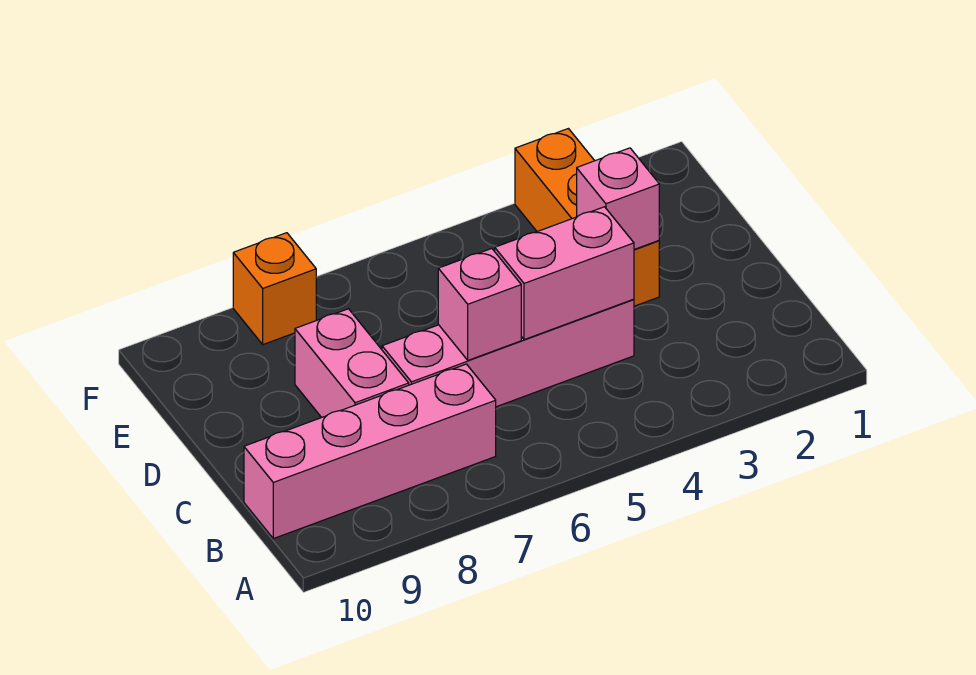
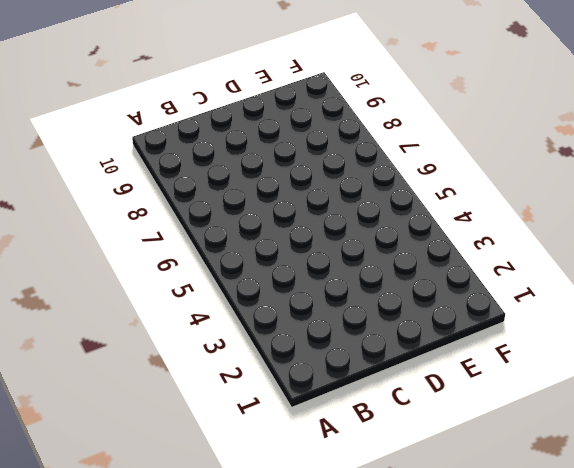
none -> pink brick B7:B10 level 1
none -> pink brick C4:C7 level 1

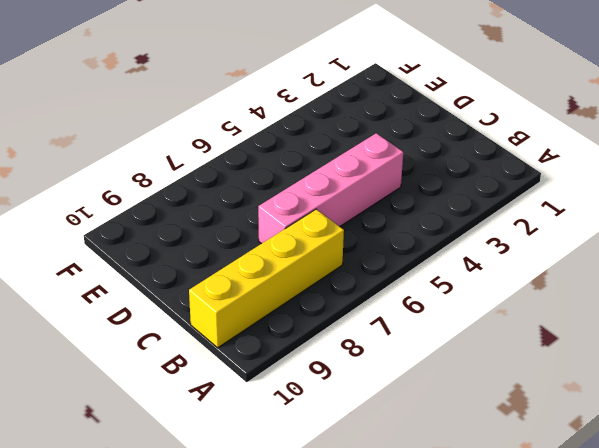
yellow brick B7:B10 level 1 -> pink brick B7:B10 level 1
none -> pink brick C8:D8 level 1
none -> orange brick D3:F3 level 1

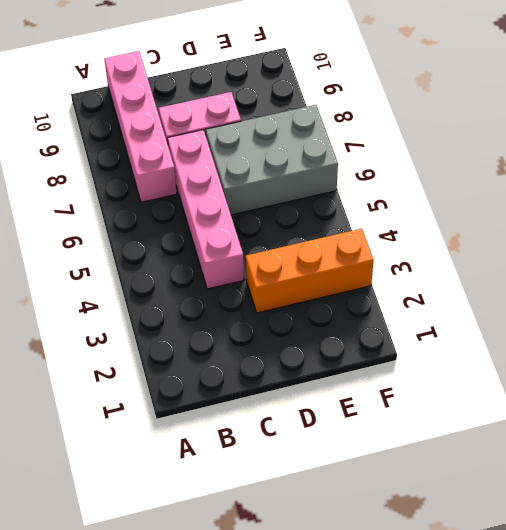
grey brick D6:F7 level 1 -> none
none -> orange brick F8 level 1
none -> pink brick C4:C5 level 2

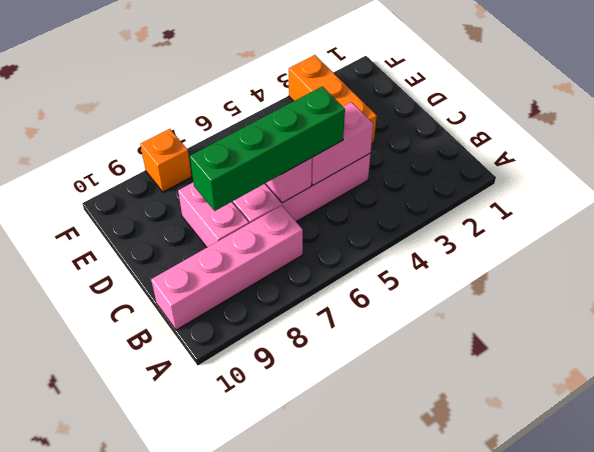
green brick C5:C8 level 3 -> none
none -> pink brick D3 level 2

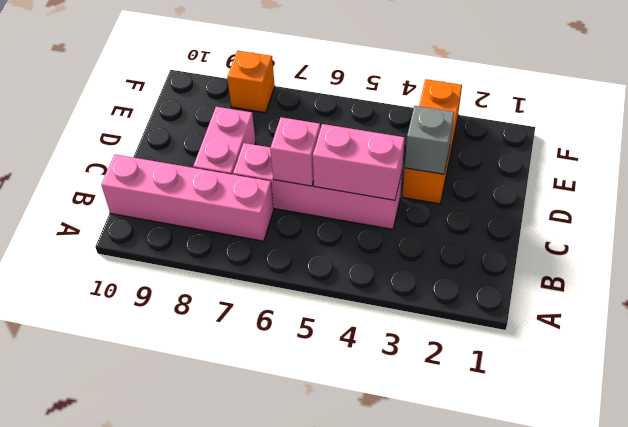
grey brick D3 level 2 -> pink brick D3 level 2

